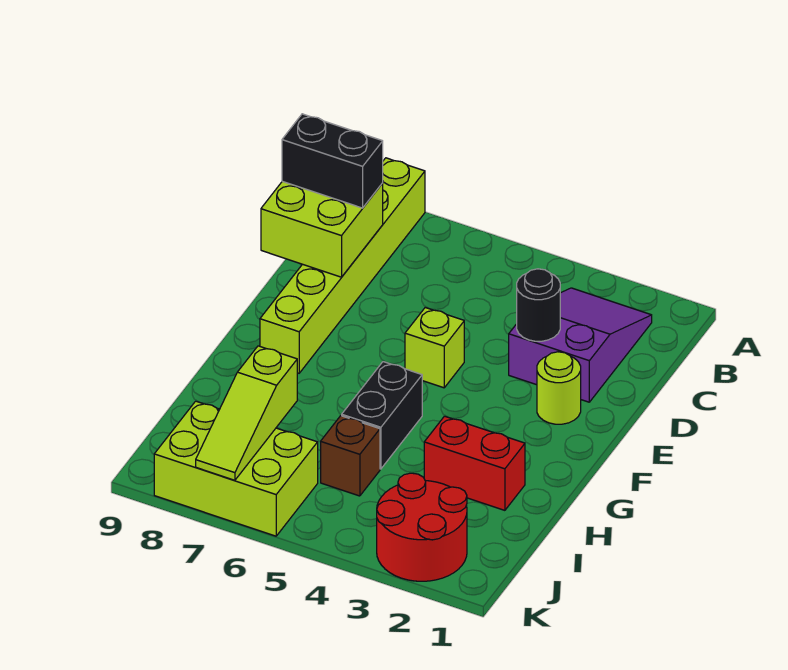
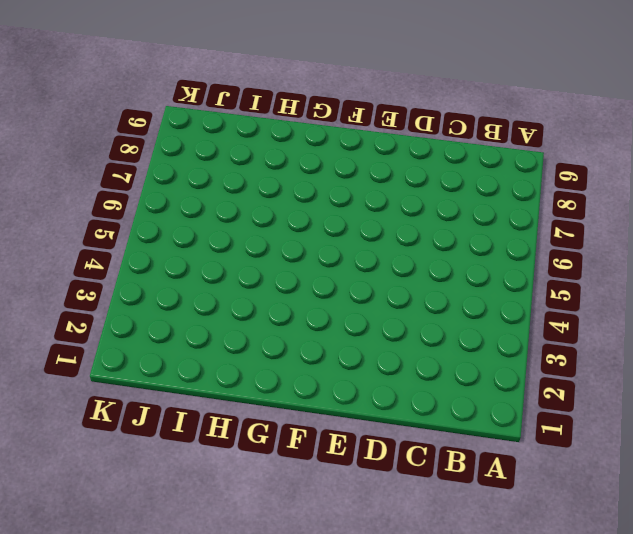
none -> lime brick A8:F8 level 1
none -> purple slope B2:D3 level 1 top D
none -> lime round brick E2 level 1

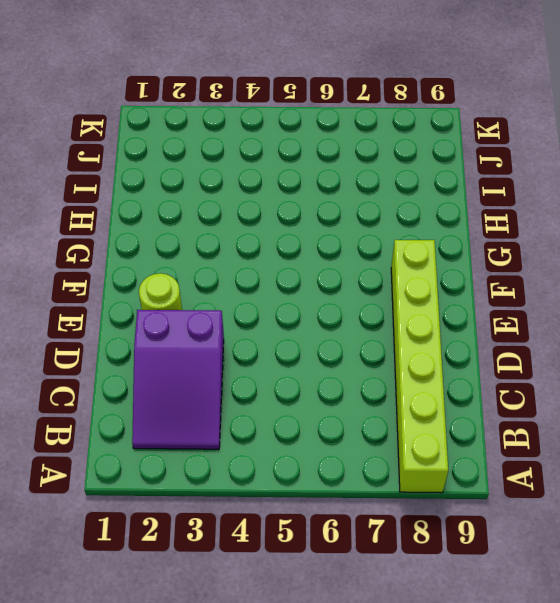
none -> lime brick E5 level 1
none -> black brick G5:H5 level 1
none -> red brick H2:H3 level 1

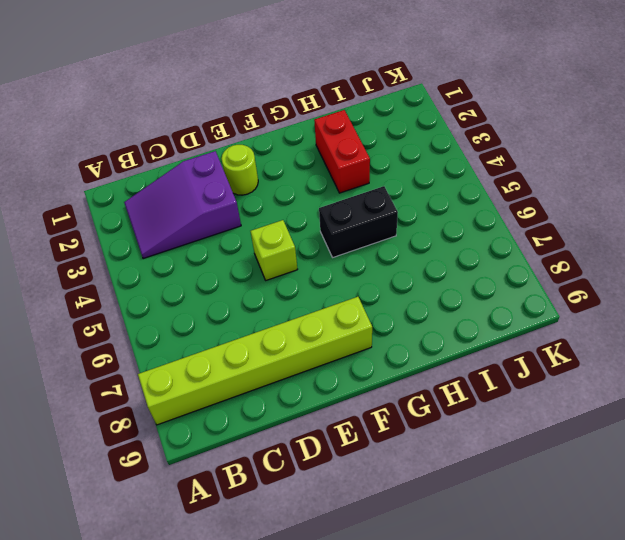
none -> brown brick I5 level 1
none -> red round brick J2:K3 level 1
none -> lime brick J6:K8 level 1

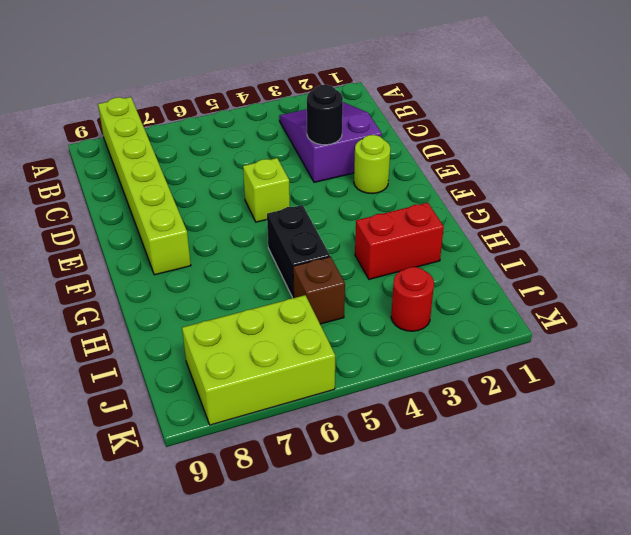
red round brick J3 level 1 -> red round brick J2:K3 level 1
none -> lime brick C8:D9 level 2
none -> lime slope I7:K7 level 2 top I
none -> black brick C8:C9 level 3

